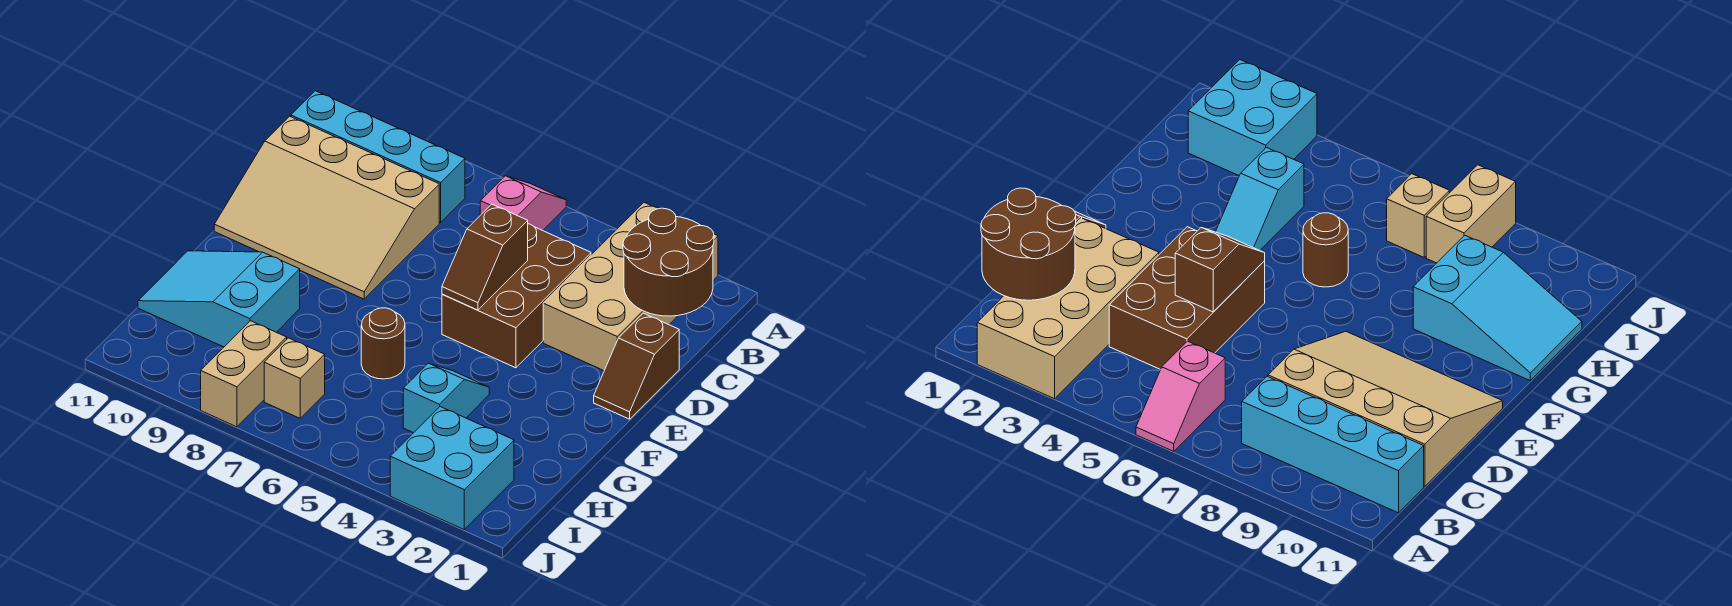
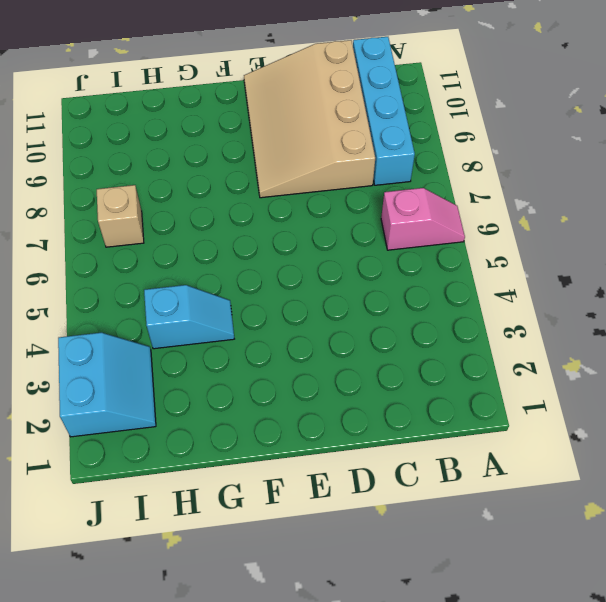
cyan slope I2:J3 level 1 top J -> cyan brick I2:J3 level 1
none -> tan brick A2:D3 level 1
none -> brown brick C4:E5 level 1
none -> brown slope D1:E1 level 1 top D

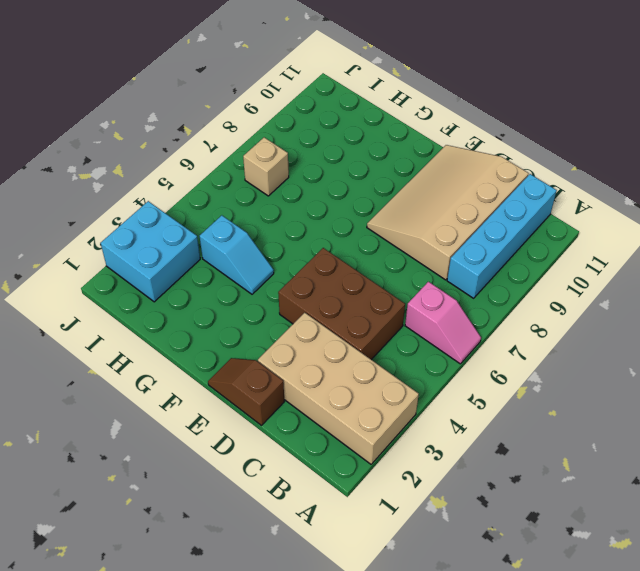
none -> brown round brick G6 level 1
none -> cyan slope G9:H11 level 1 top 9
none -> tan brick I8:J8 level 1

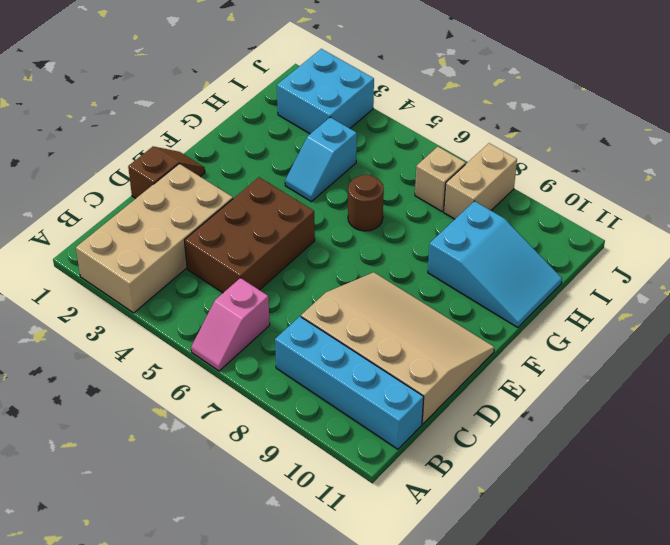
none -> brown round brick B1:C2 level 2
none -> brown slope D5:E5 level 2 top D

